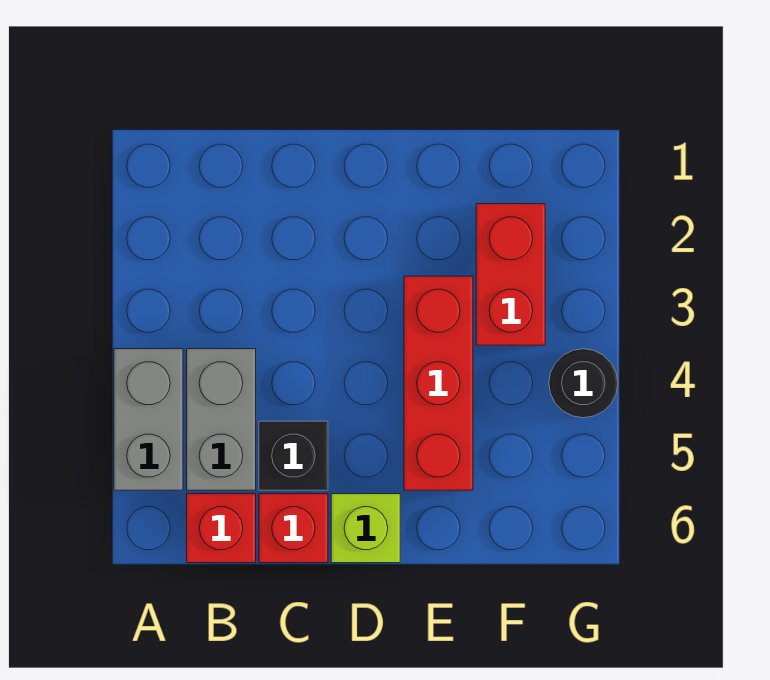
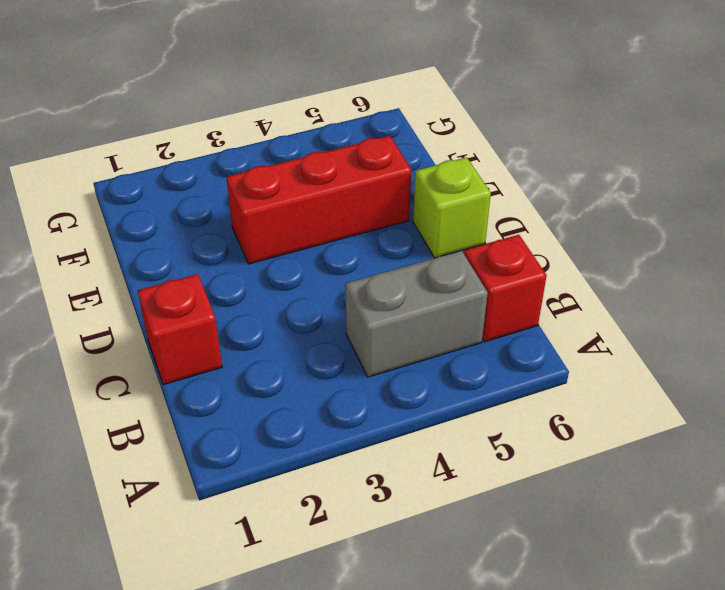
red brick C1 level 1 -> red brick C6 level 1
none -> grey brick A4:A5 level 1
none -> black brick C5 level 1

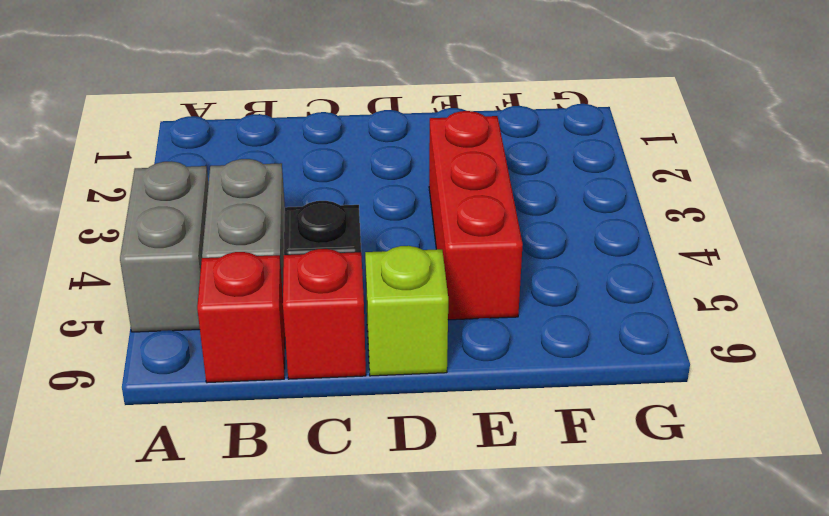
none -> red brick F2:F3 level 1
none -> black round brick G4 level 1

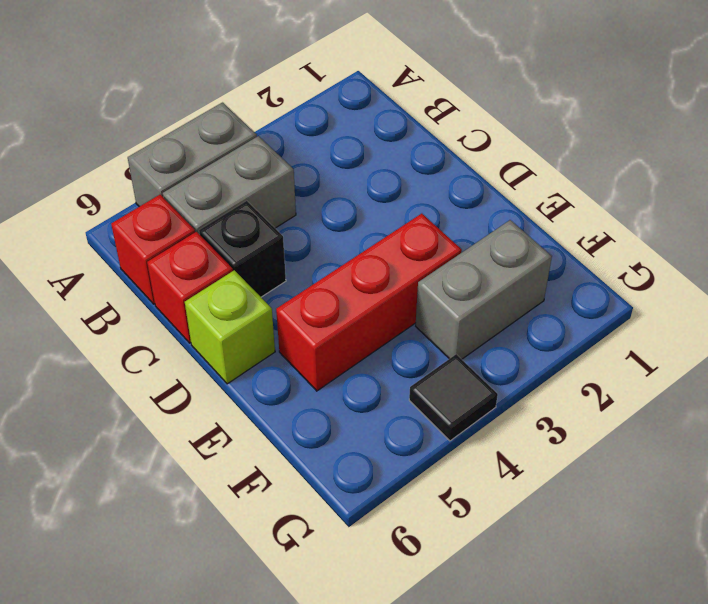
grey brick F2:F3 level 1 -> red brick F2:F3 level 1
black tile G4 level 1 -> black round brick G4 level 1

